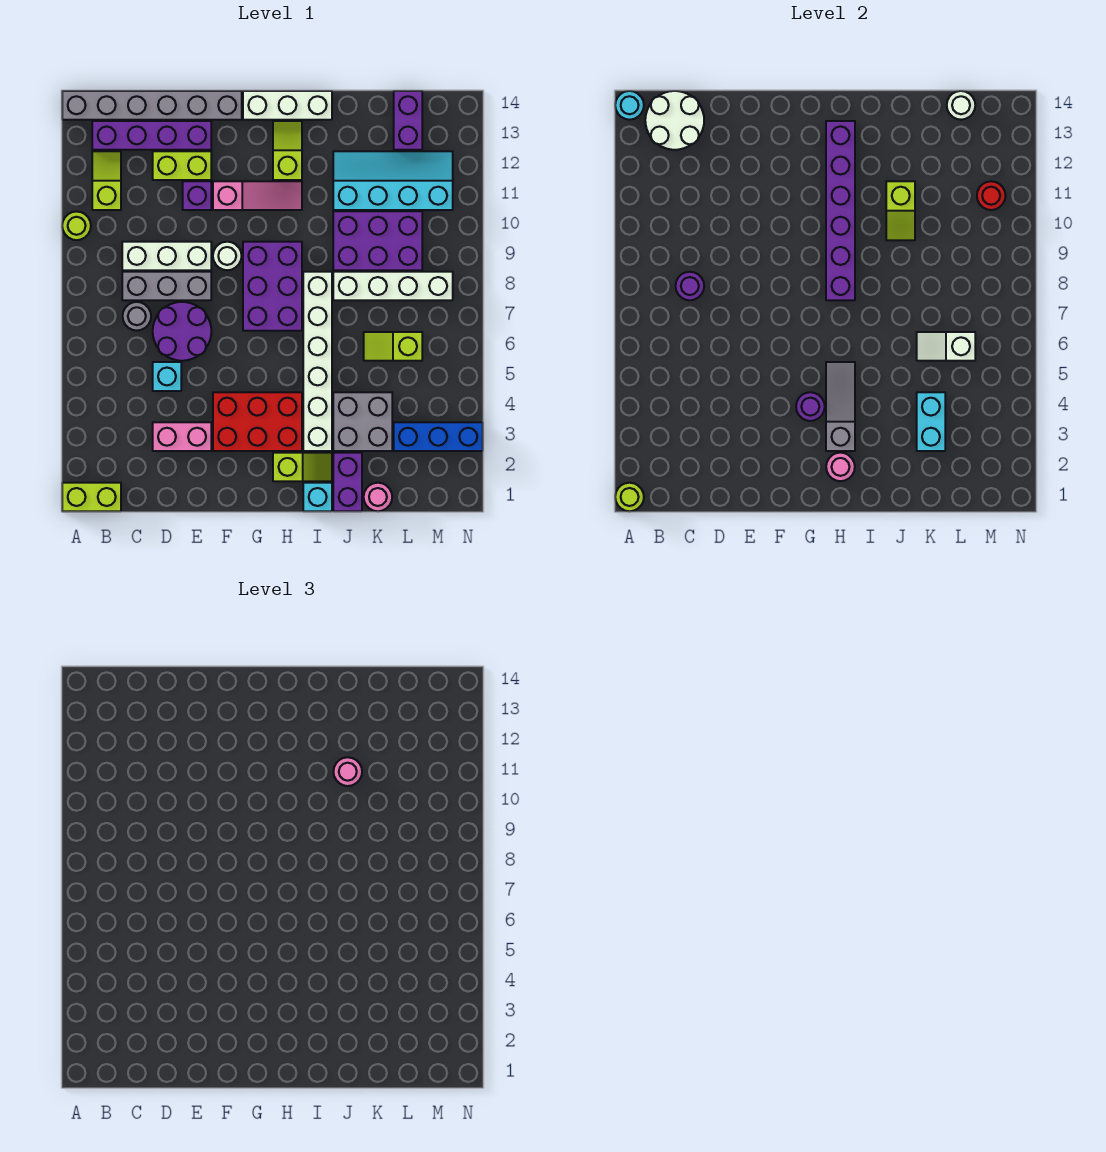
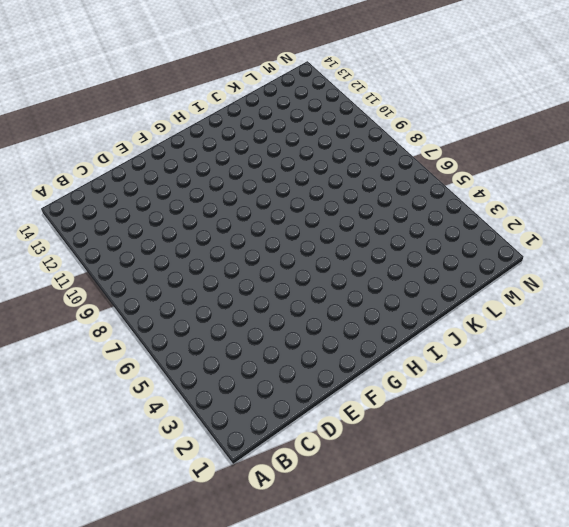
none -> lime brick A1:B1 level 1
none -> lime round brick A10 level 1
none -> grey brick A14:F14 level 1
none -> lime slope B11:B12 level 1 top 11

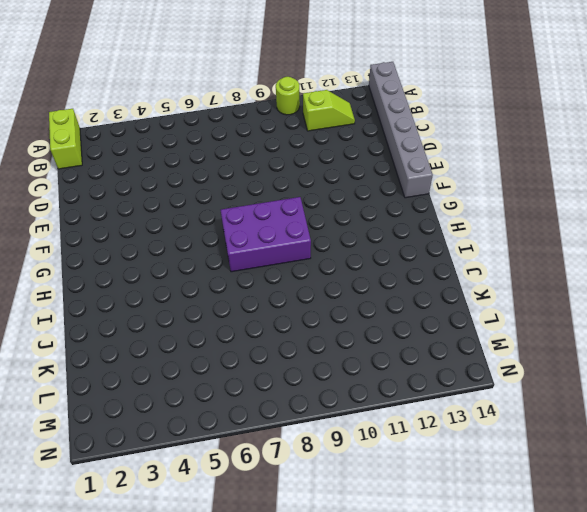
none -> purple brick B13:E13 level 1
none -> grey round brick C7 level 1
none -> grey brick C8:E8 level 1
none -> white brick C9:E9 level 1

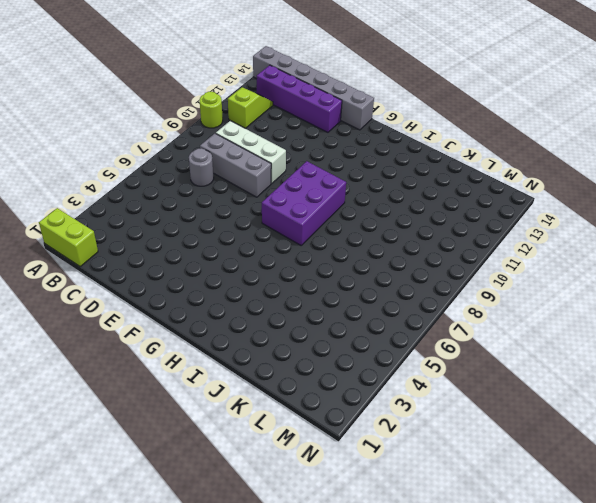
none -> pink brick D3:E3 level 1
none -> cyan brick D5 level 1
none -> purple round brick D6:E7 level 1
none -> lime brick D12:E12 level 1

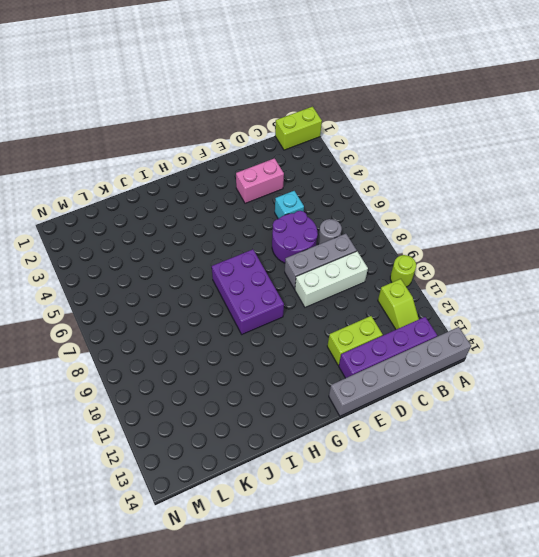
none -> purple brick E11 level 1
none -> red brick F3:H4 level 1
none -> white round brick F9 level 1
none -> pink slope F11:H11 level 1 top F

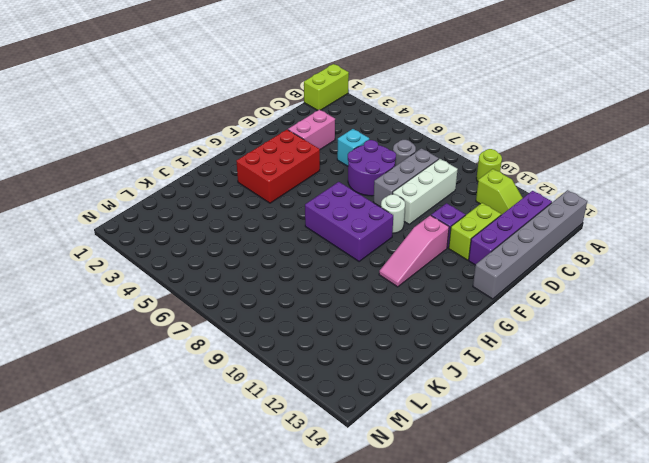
none -> white brick G14:I14 level 1
none -> lime slope H2:I2 level 1 top H
none -> lime slope H12:H13 level 1 top 12
none -> cyan brick I1 level 1

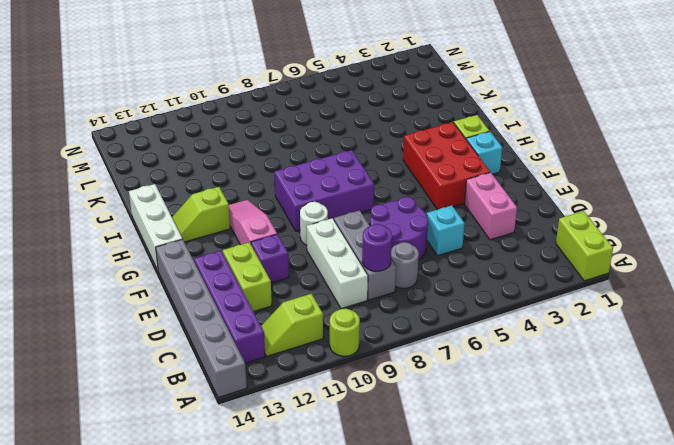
cyan brick G2 level 1 -> cyan brick I1 level 1
none -> white brick I3:I8 level 1
none -> purple brick J1:J2 level 1
none -> grey brick J3:K4 level 1
none -> white brick J8:M8 level 1

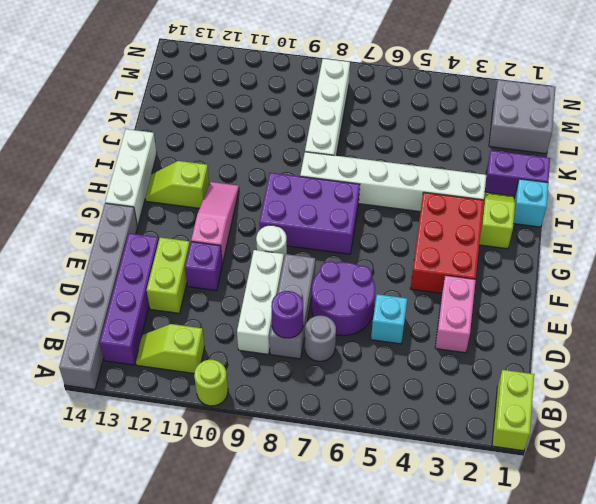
grey brick L1:M2 level 1 -> grey brick J3:K4 level 1
none -> purple brick J9:L10 level 1
none -> cyan slope J11:M12 level 1 top 11
none -> pink round brick K1 level 1
none -> lime slope K6:L6 level 1 top L

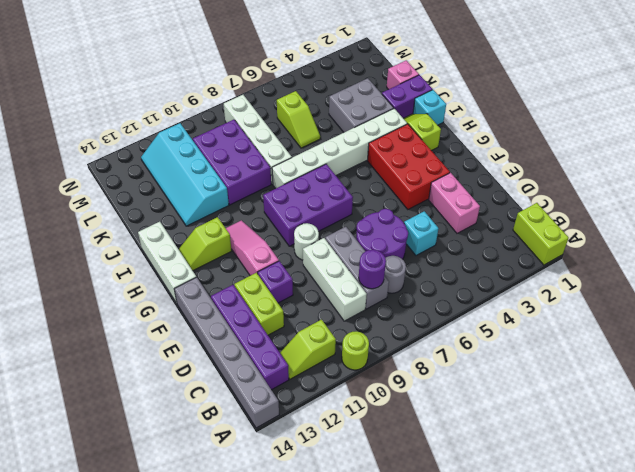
pink brick K1 level 1 -> pink round brick K1 level 1
none -> blue brick L3:N3 level 1
none -> purple brick L13:L14 level 1
none -> lime round brick A1 level 2
none -> cyan round brick A14 level 2

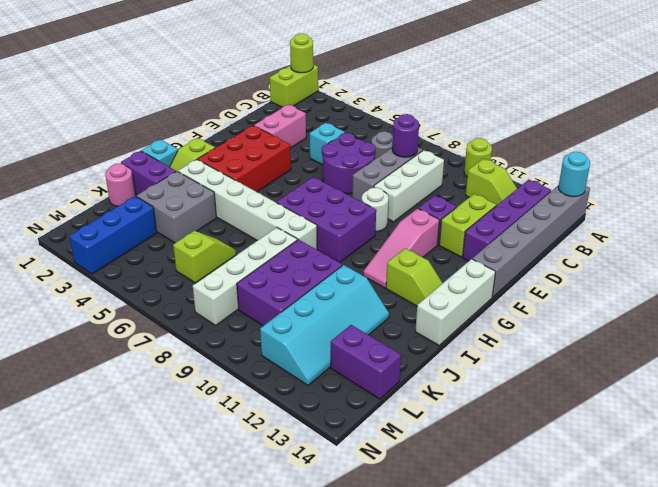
none -> white round brick B13:C14 level 2
none -> purple round brick G4 level 2
none -> pink round brick H2 level 2
none -> grey slope H3:H5 level 2 top 3

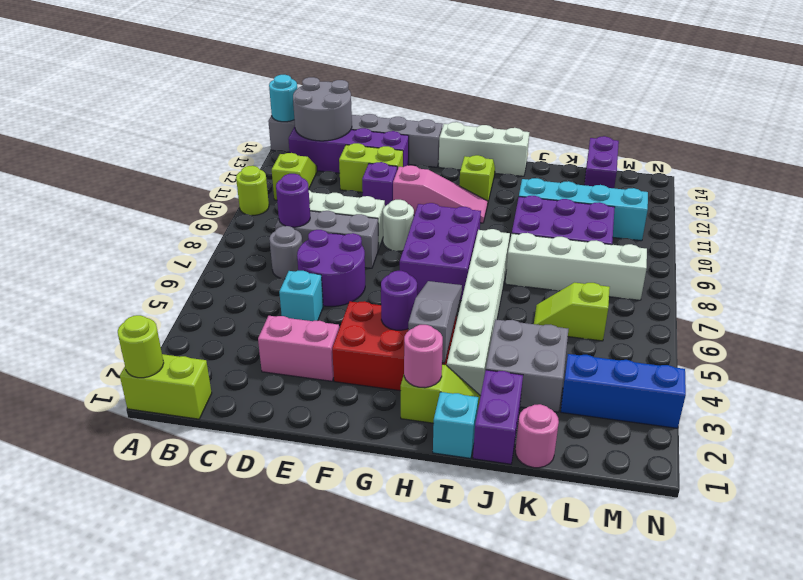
grey round brick B13:C14 level 2 -> white round brick B13:C14 level 2
none -> purple brick H8:H13 level 2
none -> lime slope J10:J11 level 2 top 11
none -> cyan brick K3:K4 level 2
none -> white slope K6:L6 level 2 top L

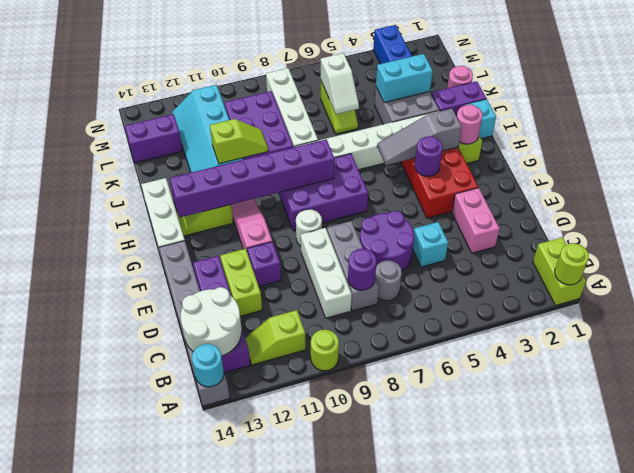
none -> white round brick L14 level 2
none -> red round brick M11 level 2
none -> pink round brick J11 level 3

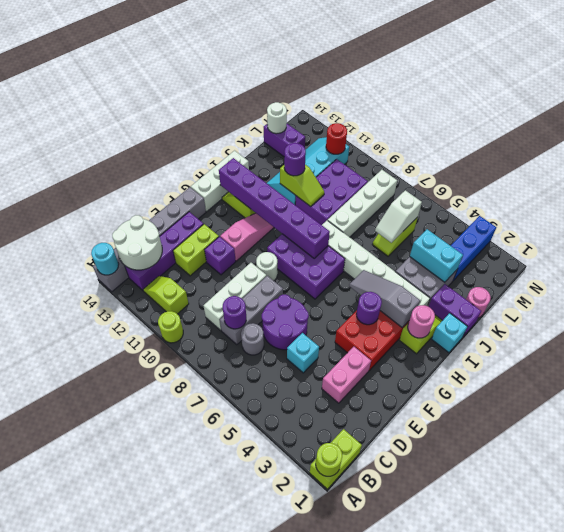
purple round brick J11 level 3 -> pink round brick J11 level 3

